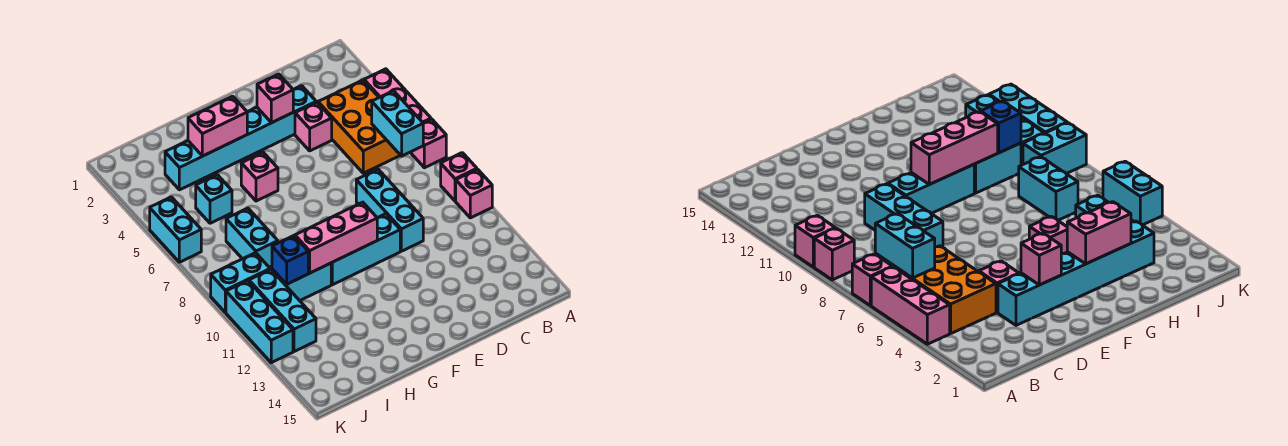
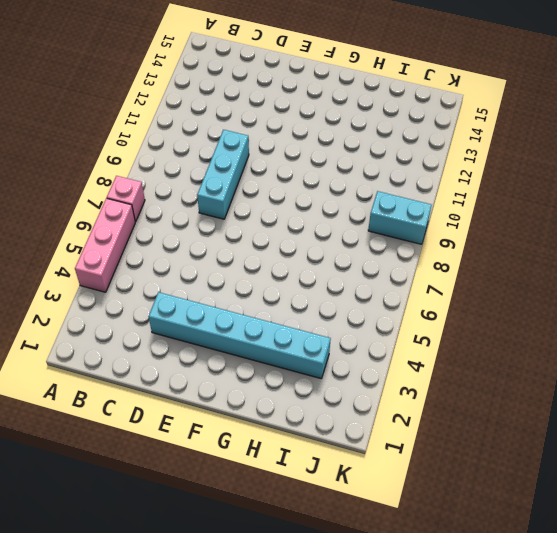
none -> pink brick A9 level 1
none -> pink brick A10 level 1
none -> orange brick B4:C6 level 1

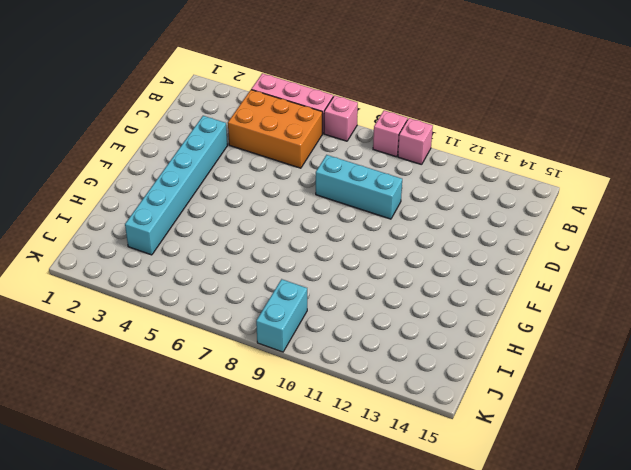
none -> pink brick D4 level 1
none -> cyan brick E10:G10 level 1
none -> pink brick G5 level 1

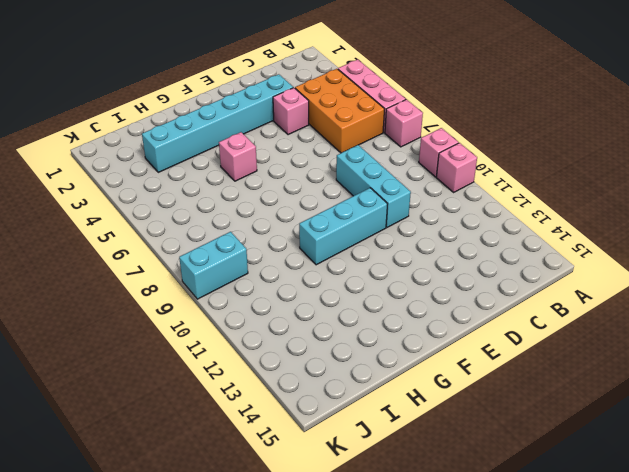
none -> cyan brick H10:I10 level 1
none -> cyan brick I5 level 1
none -> cyan brick I7:I8 level 1

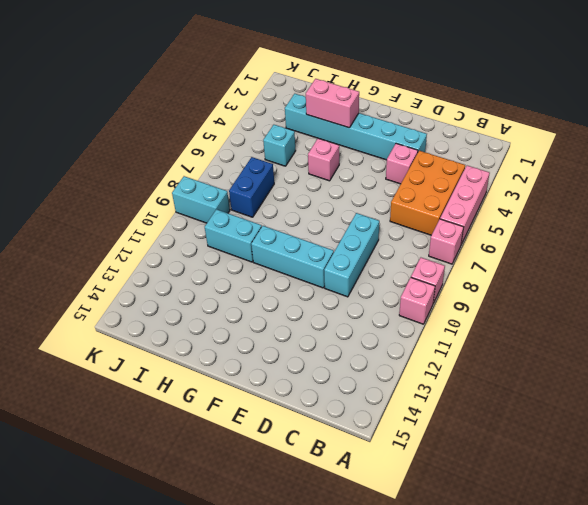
blue brick I7:I8 level 1 -> cyan brick I7:I8 level 1
none -> cyan brick J10:J12 level 1
none -> cyan brick K5:K6 level 1
none -> cyan brick K10:K12 level 1

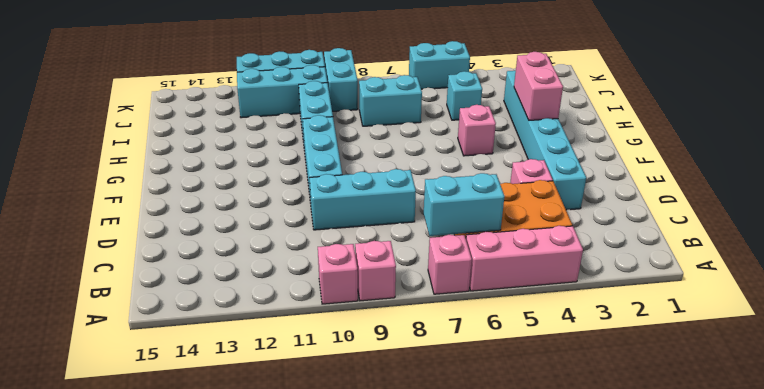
none -> pink brick E3 level 2
none -> pink brick F10:H10 level 2
none -> blue brick I10 level 2

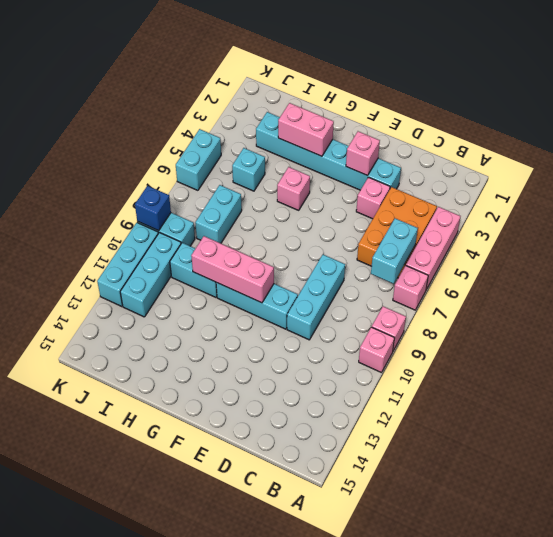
blue brick K9 level 2 -> blue brick I10 level 2

